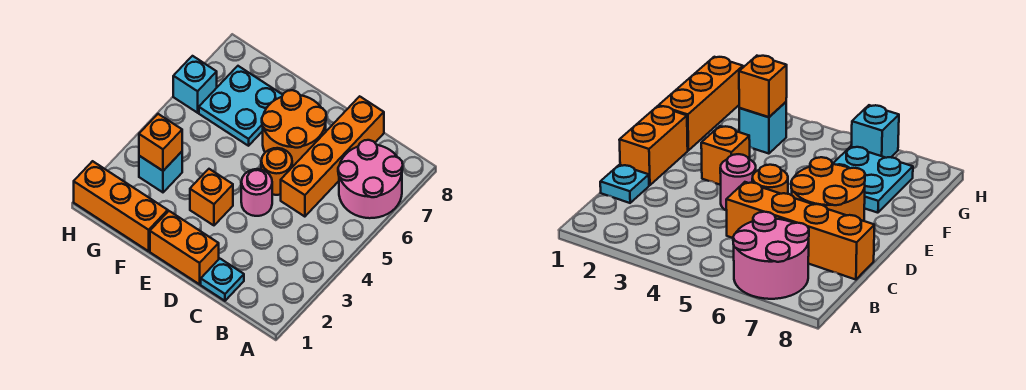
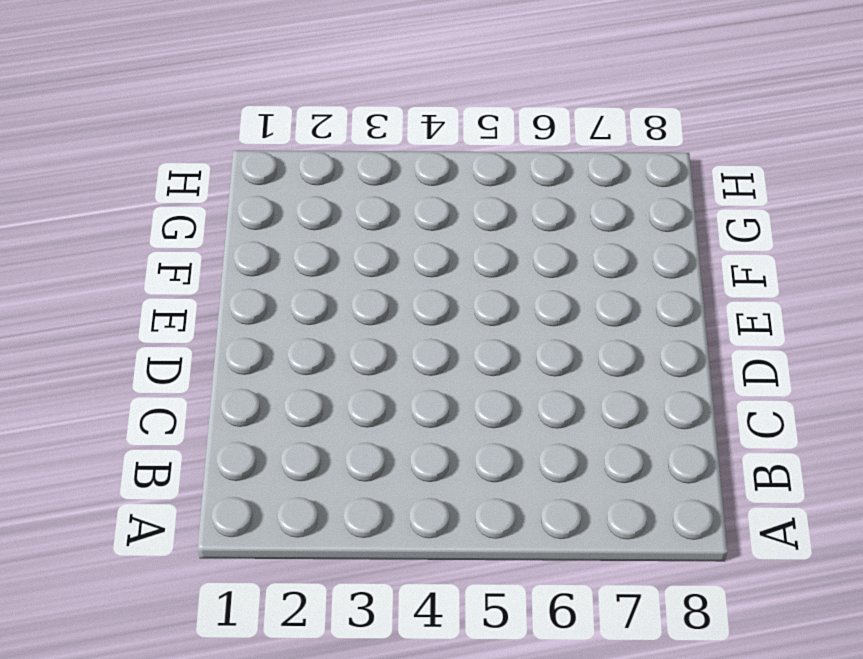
none -> pink round brick A6:B7 level 1
none -> cyan plate C1 level 1
none -> orange brick C5:C8 level 1

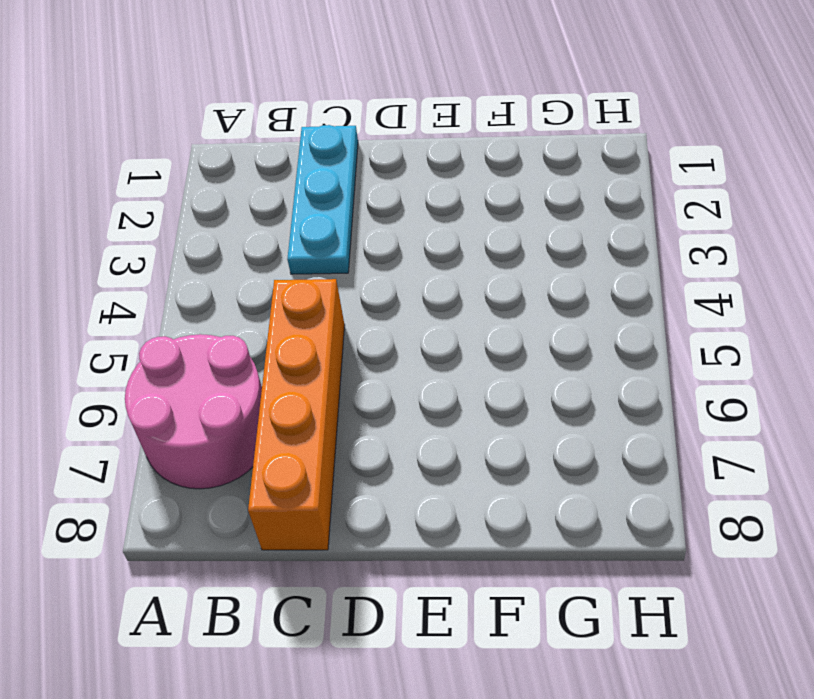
cyan plate C1:C3 level 1 -> cyan plate C1 level 1
none -> orange brick D1:E1 level 1
none -> pink round brick D4 level 1
none -> orange round brick D5 level 1

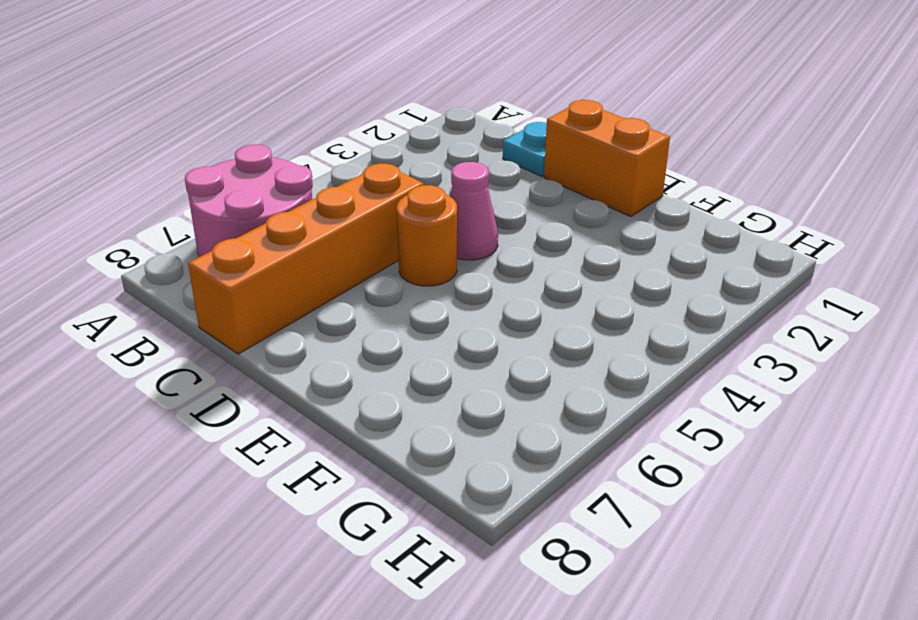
pink cone D4 level 1 -> pink round brick D4 level 1
none -> orange round brick D6:E7 level 1
none -> orange brick E3 level 1
none -> orange brick F1:H1 level 1

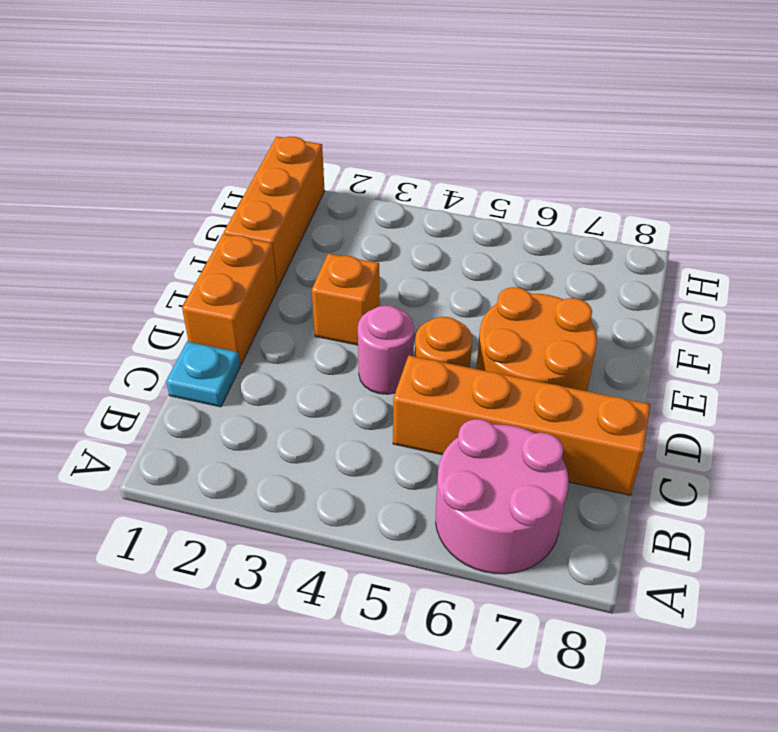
none -> cyan plate F6:G7 level 1
none -> cyan brick G3 level 1
none -> cyan brick H6 level 1

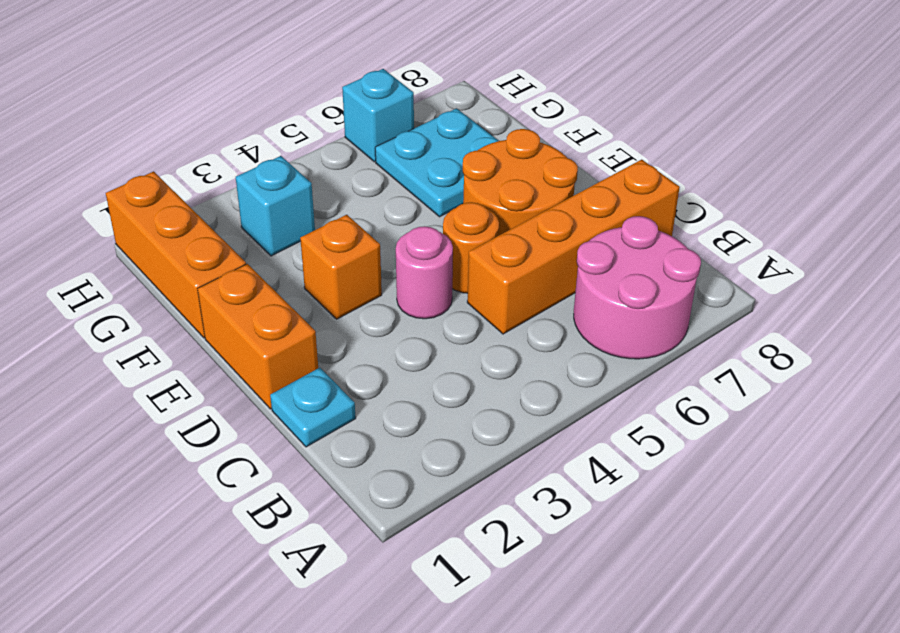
none -> orange brick G3 level 2

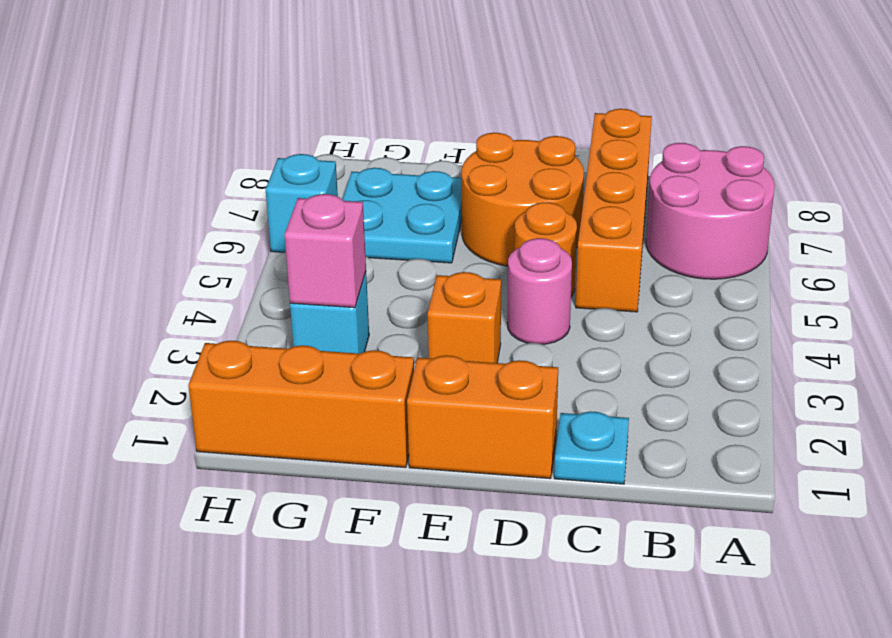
pink brick G3 level 2 -> orange brick G3 level 2

